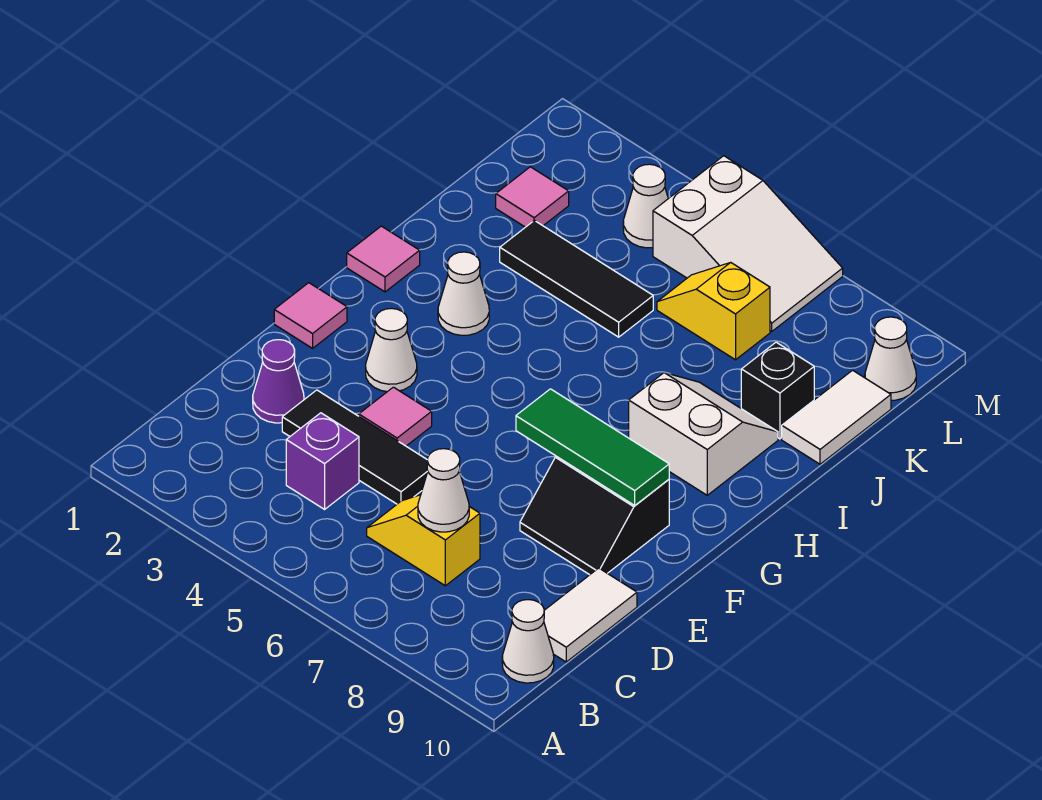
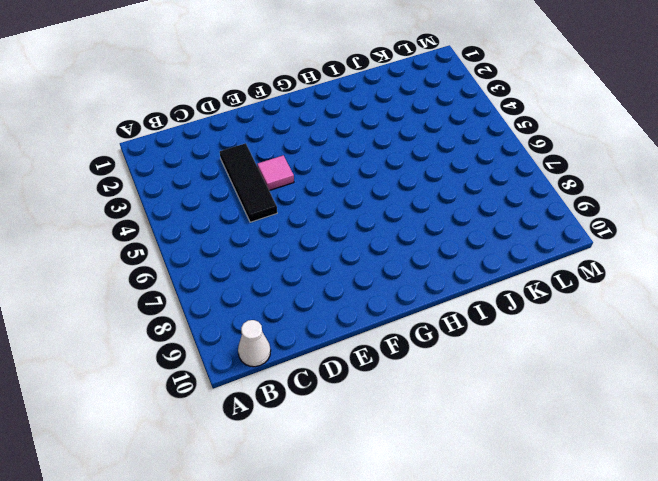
none -> purple brick C4 level 1
none -> yellow slope C6:C7 level 1 top 7
none -> white tile C10:D10 level 1

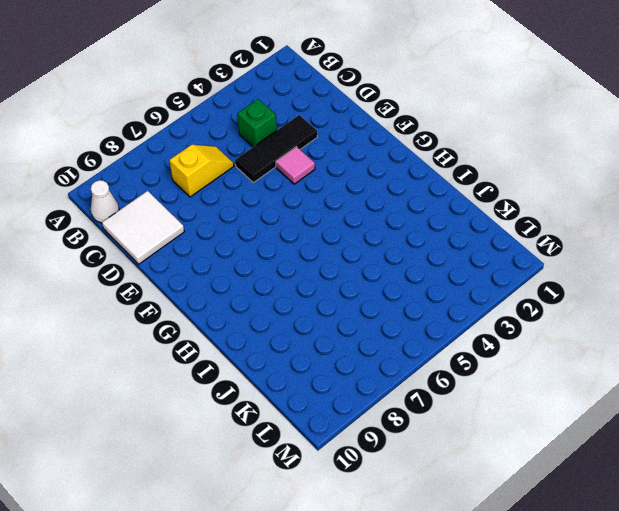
green brick C4 level 1 -> purple brick C4 level 1
white tile C9:D10 level 1 -> white tile C10:D10 level 1
none -> purple cone D2 level 1
none -> black slope E8:F9 level 1 top F
none -> pink tile F1 level 1

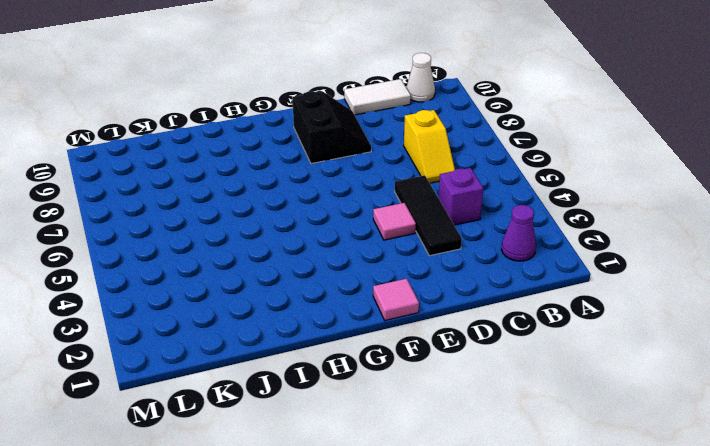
purple cone B2 level 1 -> purple cone D2 level 1
none -> white cone F3 level 1
none -> pink tile H1 level 1
none -> white cone H3 level 1

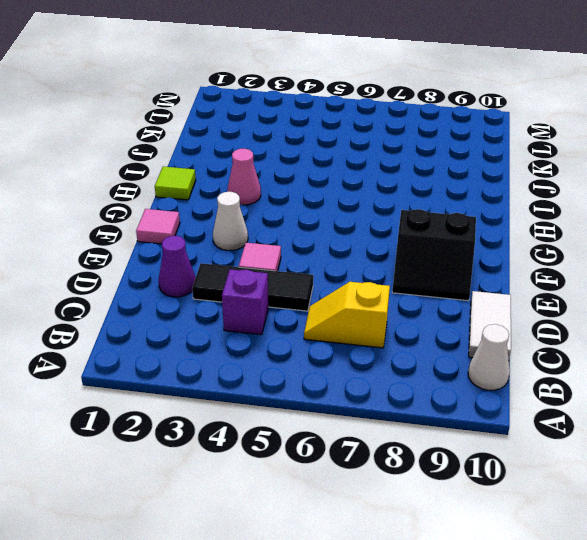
lime tile H1 level 1 -> pink tile H1 level 1
pink cone H3 level 1 -> white cone H3 level 1
none -> white slope H8:I9 level 1 top H
none -> black tile J3:J5 level 1
none -> black brick J9 level 1

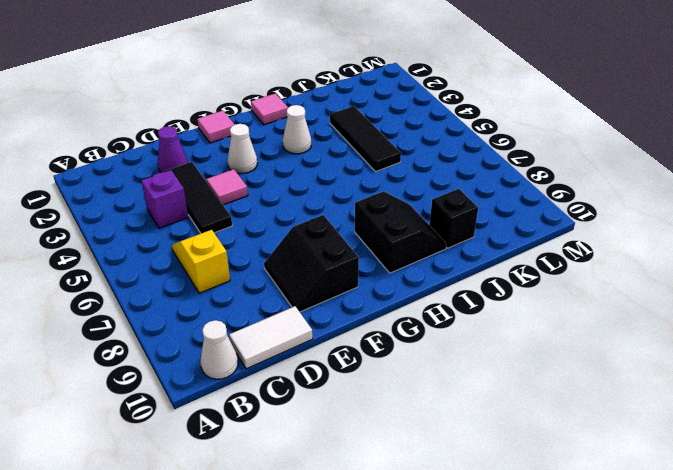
black slope H8:I9 level 1 top H -> white slope H8:I9 level 1 top H
none -> white tile J10:K10 level 1
none -> pink tile K2 level 1
none -> yellow slope K6:K7 level 1 top 7

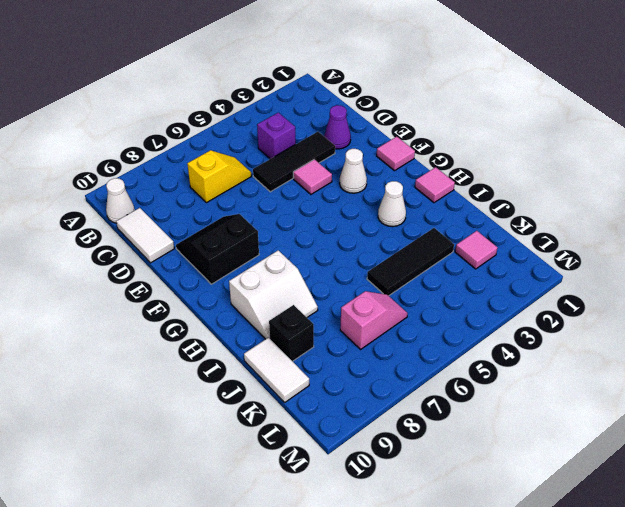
pink slope K6:K7 level 1 top 7 -> yellow slope K6:K7 level 1 top 7
none -> white cone L4 level 1
none -> white slope L5:M7 level 1 top 5
none -> white cone L10 level 1

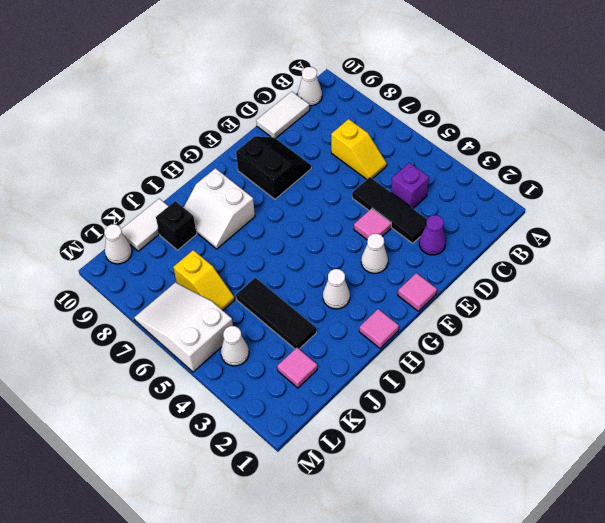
none -> white cone C7 level 2
none -> green tile F7:F9 level 2

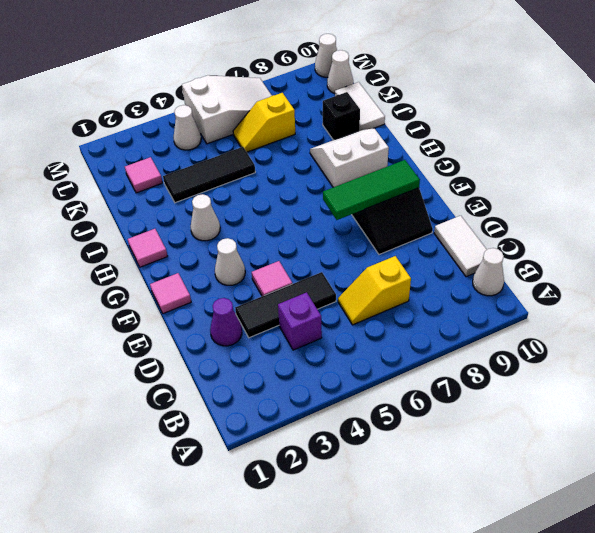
white cone M10 level 1 -> white cone C7 level 2

